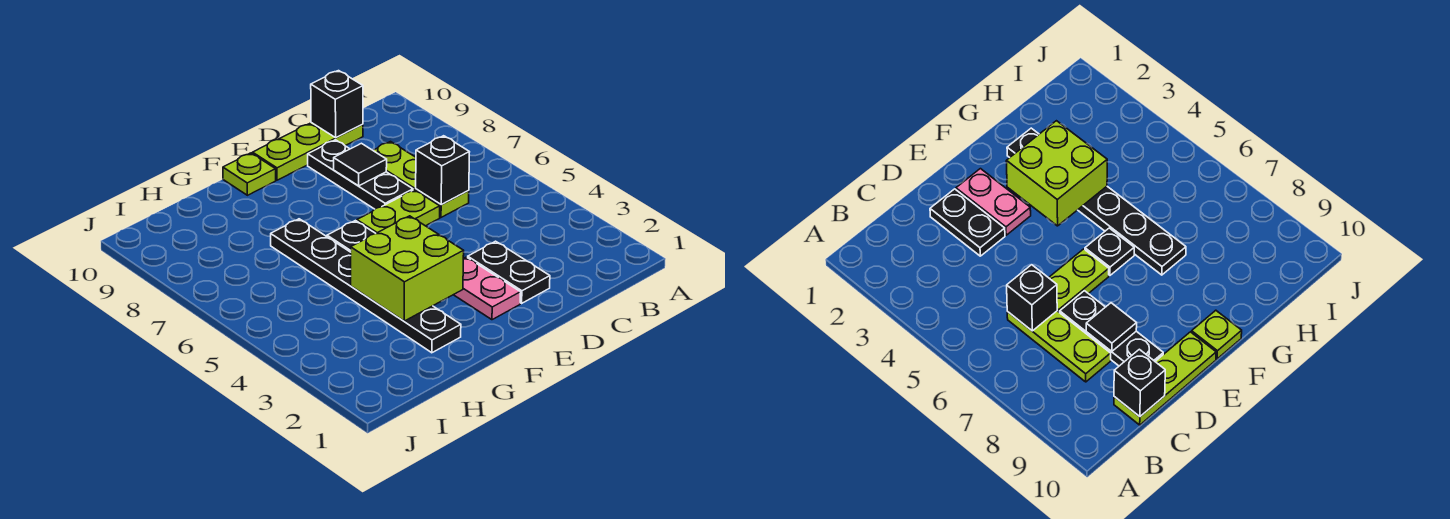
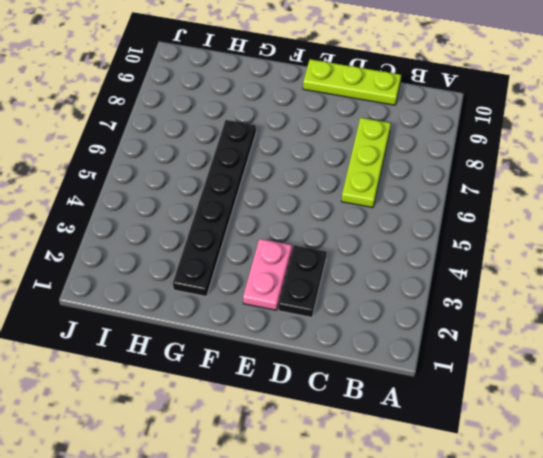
none -> lime plate D6:E6 level 1
none -> black plate D7:D9 level 1
none -> black plate F6 level 1

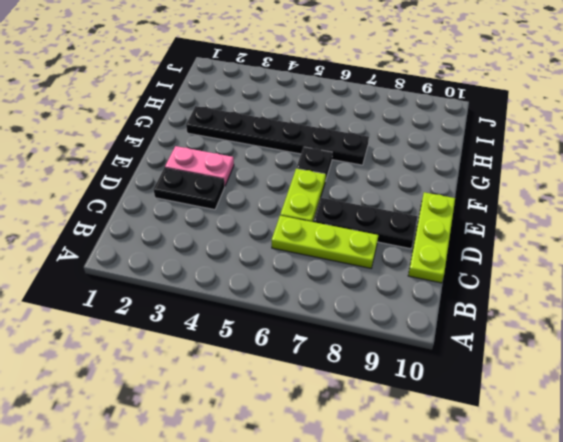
none -> lime plate F10 level 1
none -> black brick C6 level 2
none -> black brick C10 level 2

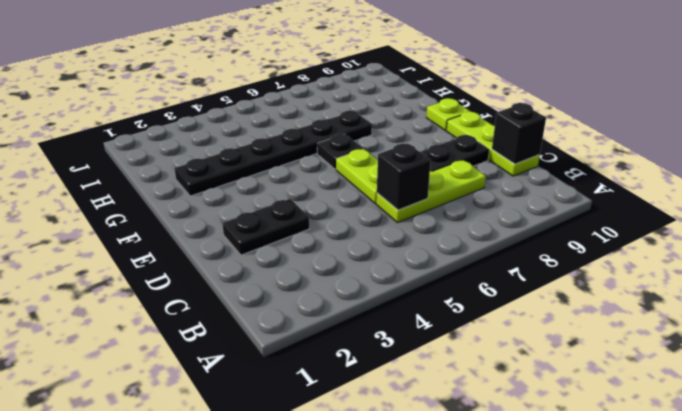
none -> pink plate E2:E3 level 1
none -> black tile D8 level 2
none -> lime brick F3:G4 level 2

